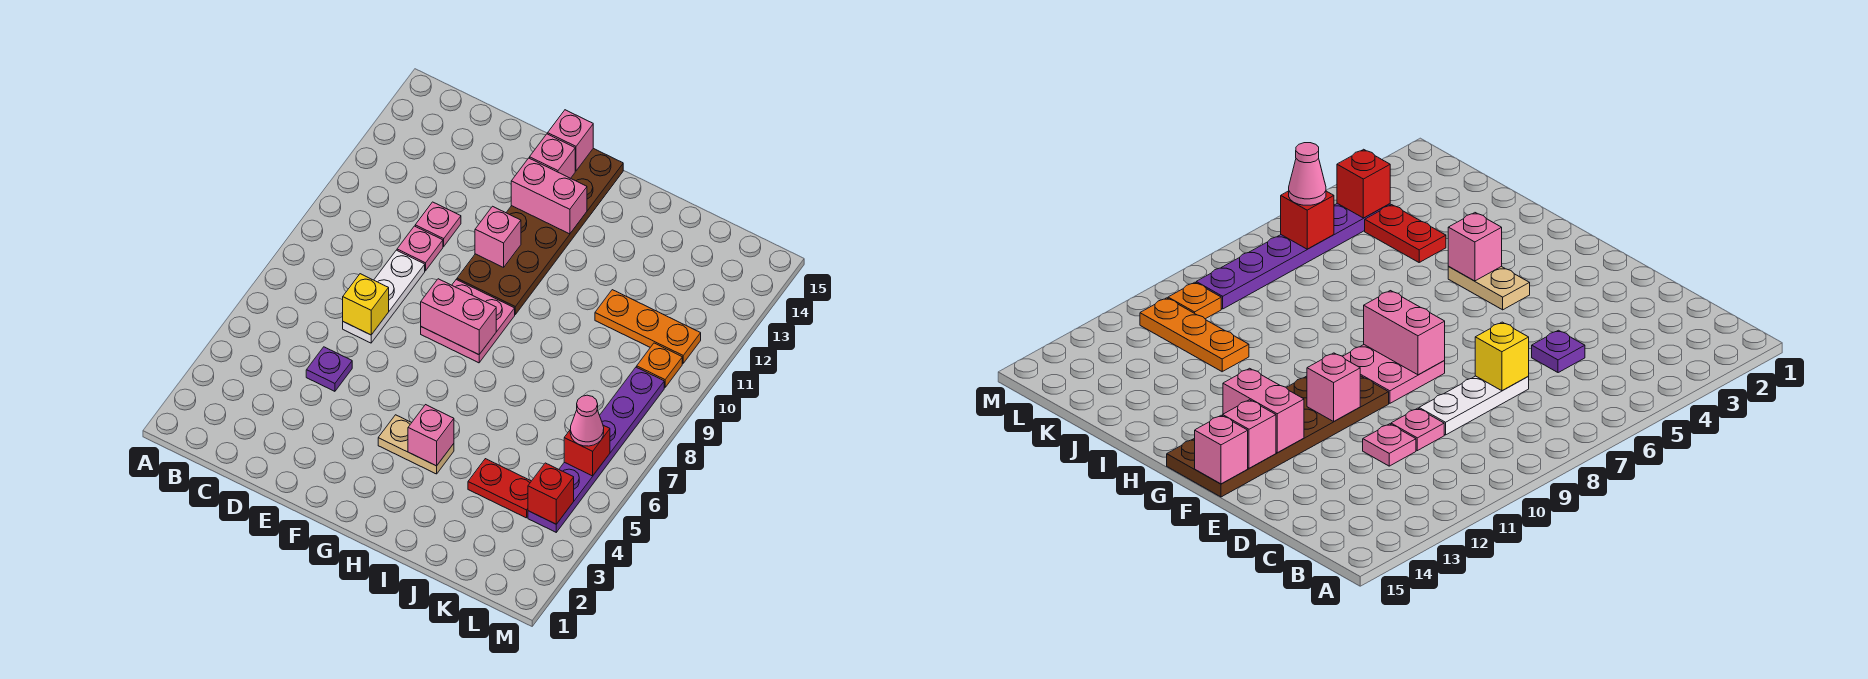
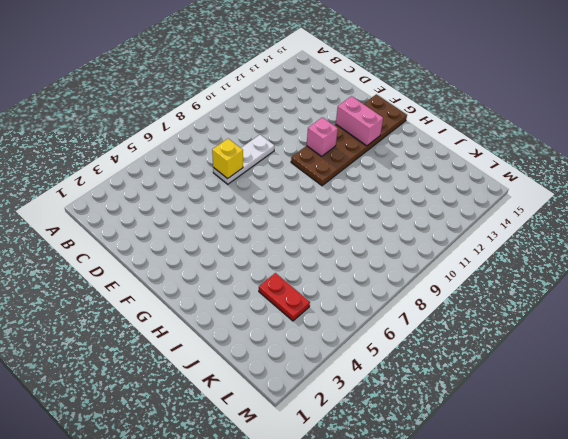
none -> purple plate D5 level 1
none -> pink plate D10 level 1
none -> pink plate D11 level 1

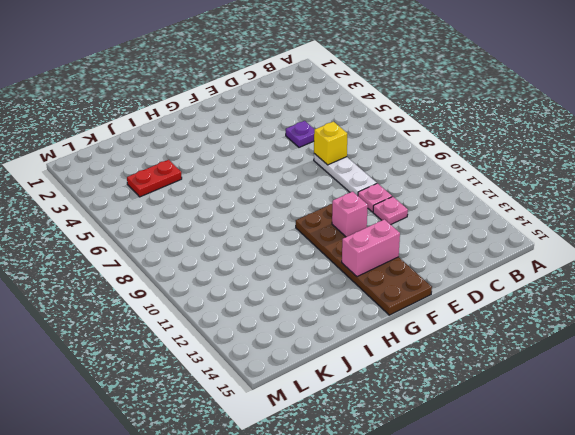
none -> pink plate F8:G9 level 1
none -> tan plate G4:H4 level 1
none -> orange plate J11:L11 level 1

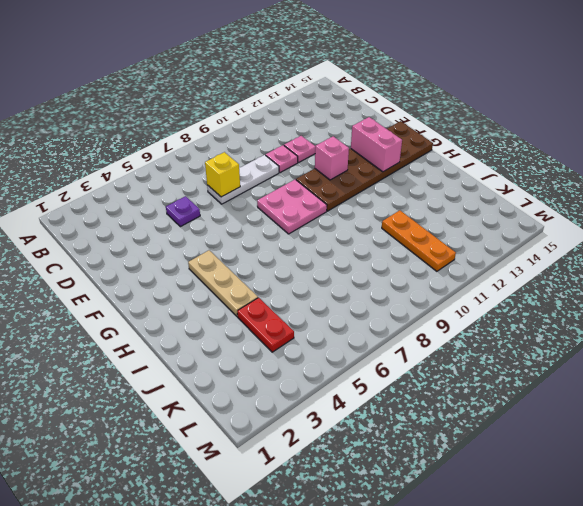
tan plate G4:I4 level 1 -> tan plate G4:H4 level 1
none -> purple plate L4:L9 level 1
none -> orange plate L10 level 1
none -> pink brick F8:G8 level 2

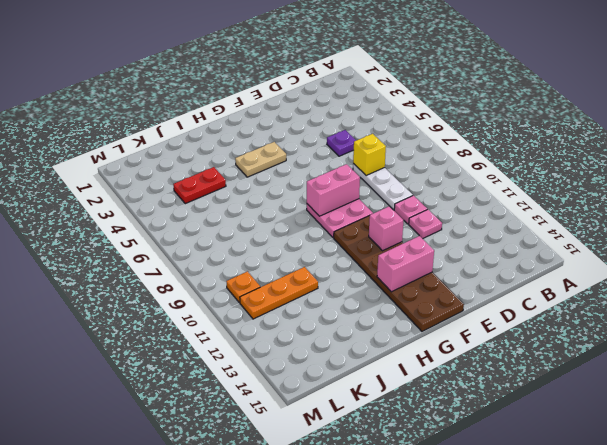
none -> purple plate L4:L9 level 1
none -> pink brick F14 level 2
none -> pink brick F15 level 2

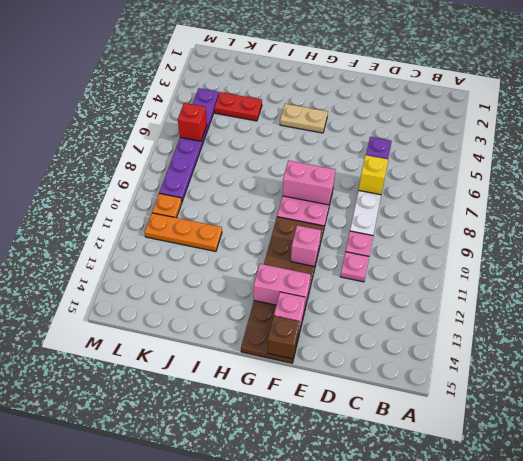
brown brick F15 level 2 -> pink brick F15 level 2
none -> pink brick H4 level 2
none -> red brick L4 level 2
none -> pink cone L6 level 3

